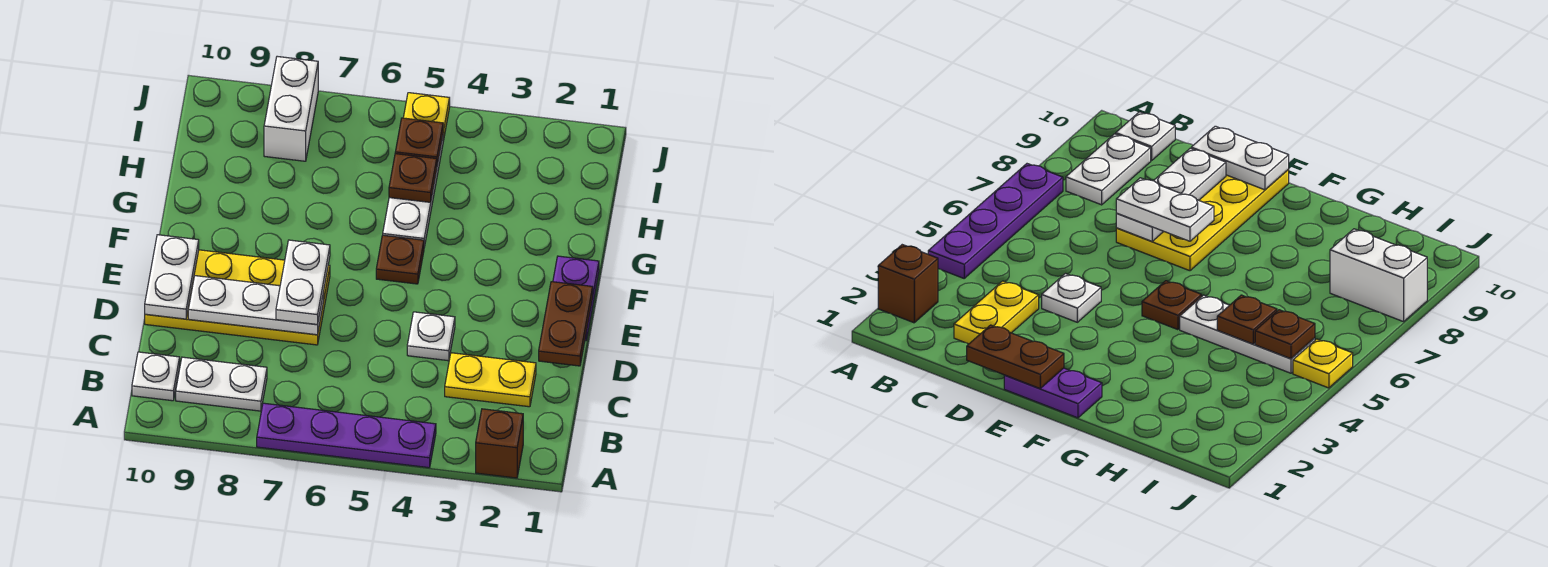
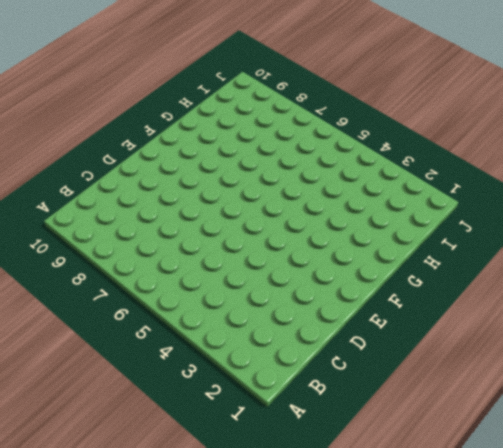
none -> brown brick A2 level 1
none -> purple plate A4:A7 level 1
none -> white plate B8:B9 level 1

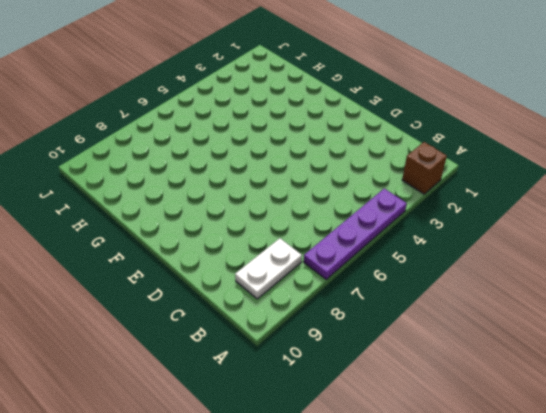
none -> white plate B10 level 1
none -> yellow plate C2:C3 level 1
none -> white plate D4 level 1

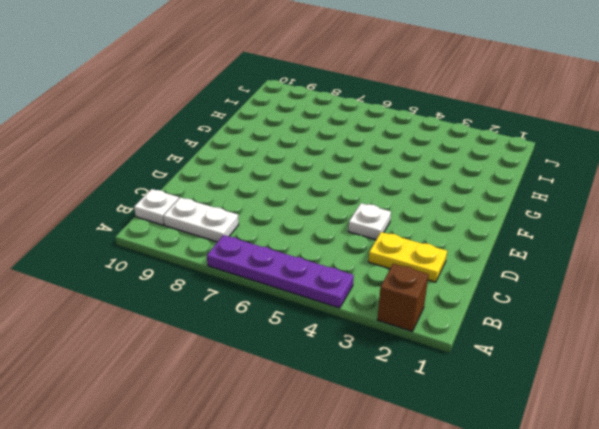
none -> yellow plate D7:E10 level 1
none -> purple plate E1:F1 level 1
none -> brown plate F5 level 1

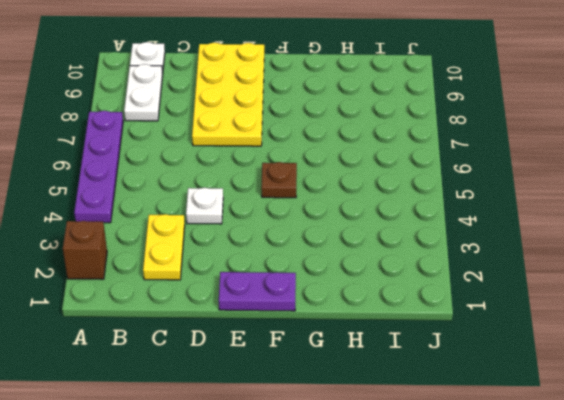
none -> white plate G5:I5 level 1
none -> white brick I8:J8 level 1
none -> yellow plate J5 level 1

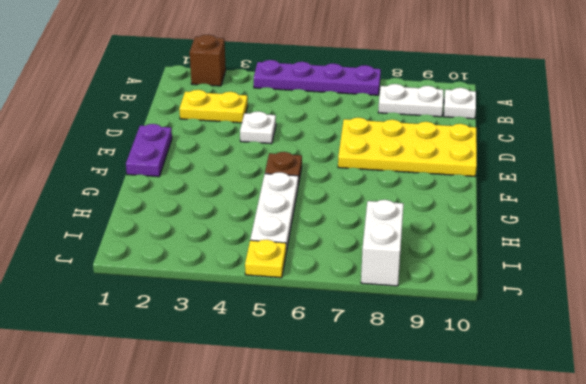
none -> brown plate D1:E1 level 2
none -> white plate D7:D9 level 2
none -> white plate D10:E10 level 2

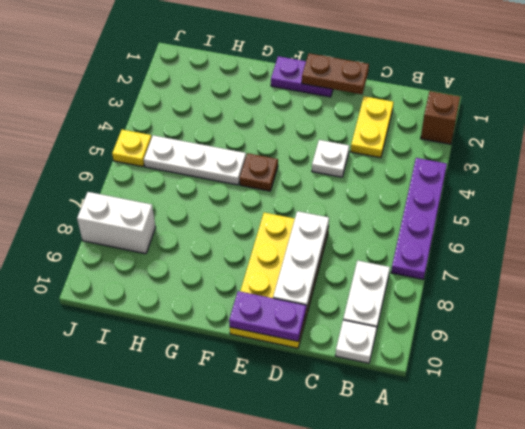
purple plate D10:E10 level 2 -> white plate D10:E10 level 2
none -> brown plate H5 level 2
none -> brown plate I5 level 2
none -> white plate D7:E7 level 3

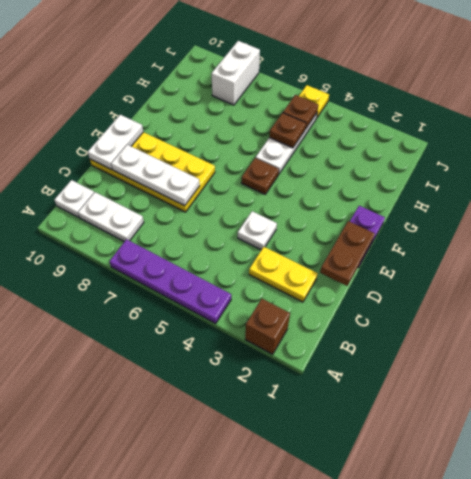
none -> white plate D7:E7 level 3

